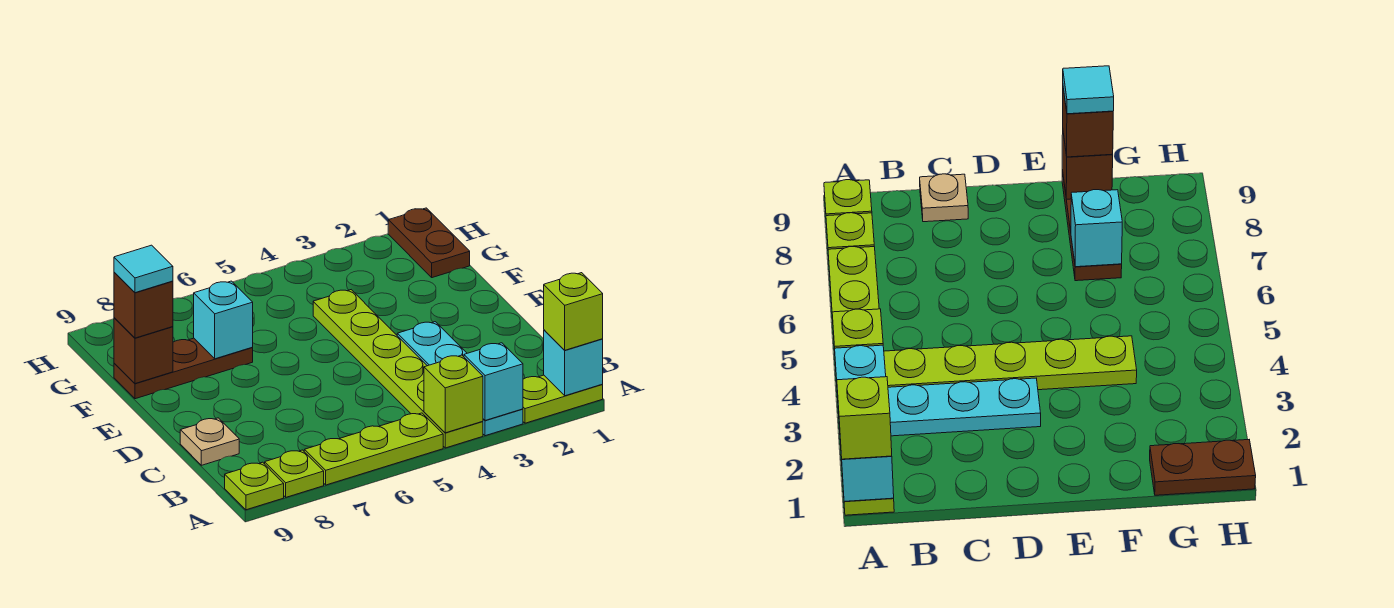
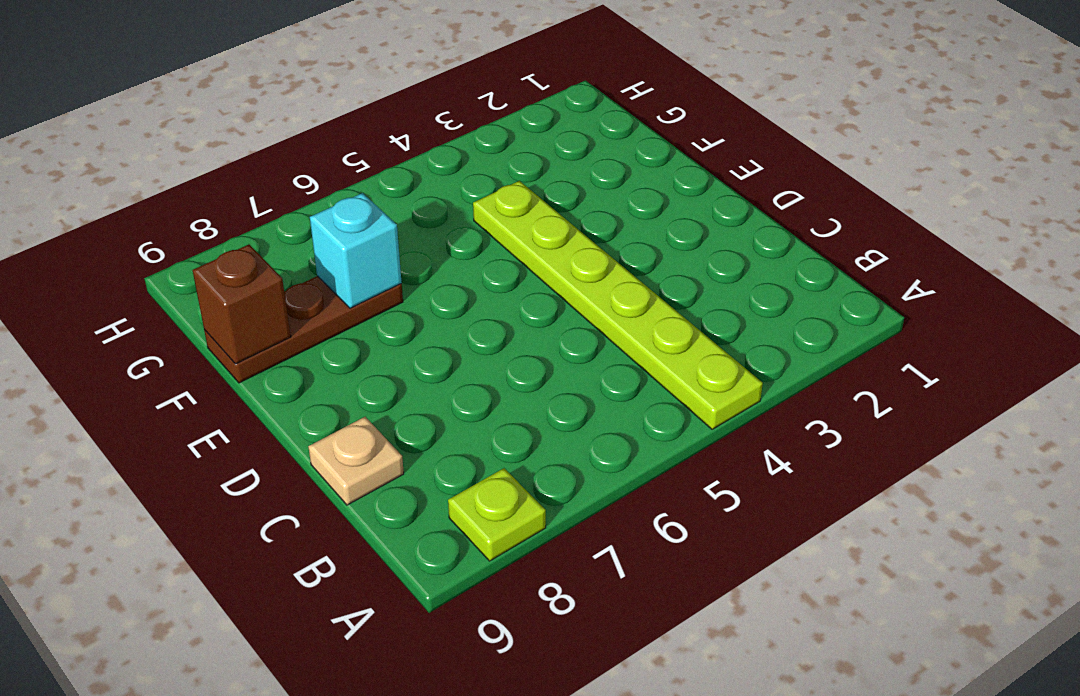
none -> lime plate A1:A2 level 1
none -> cyan plate A3:D3 level 1
none -> lime plate A5:A7 level 1

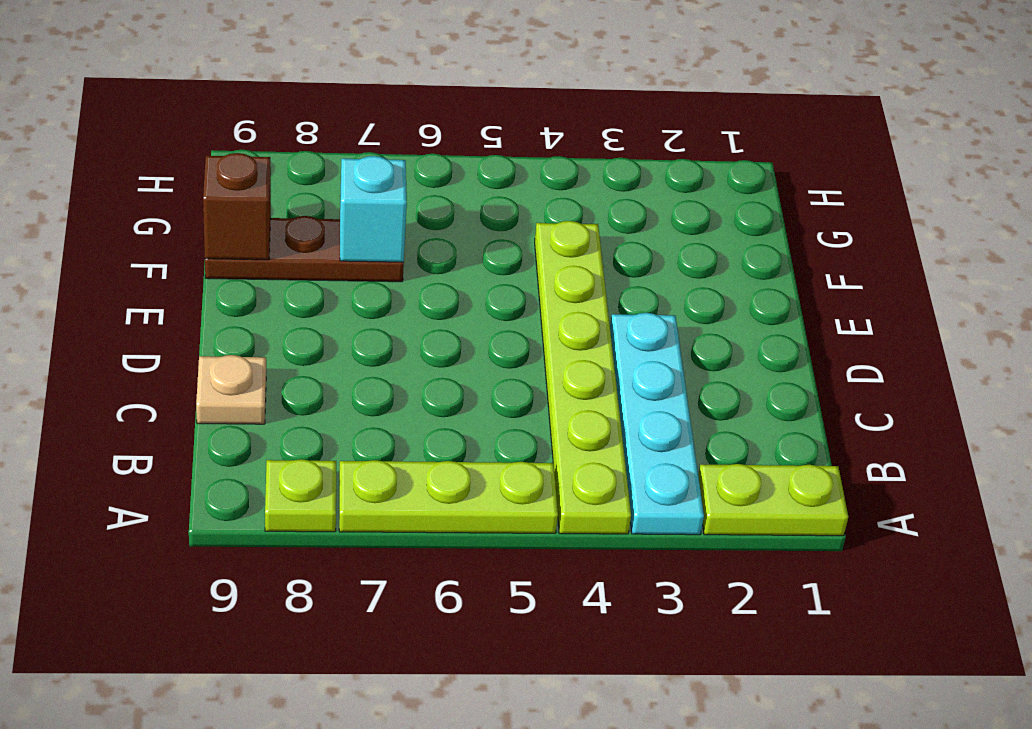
none -> lime plate A9 level 1
none -> brown plate G1:H1 level 1
none -> cyan brick A1 level 2

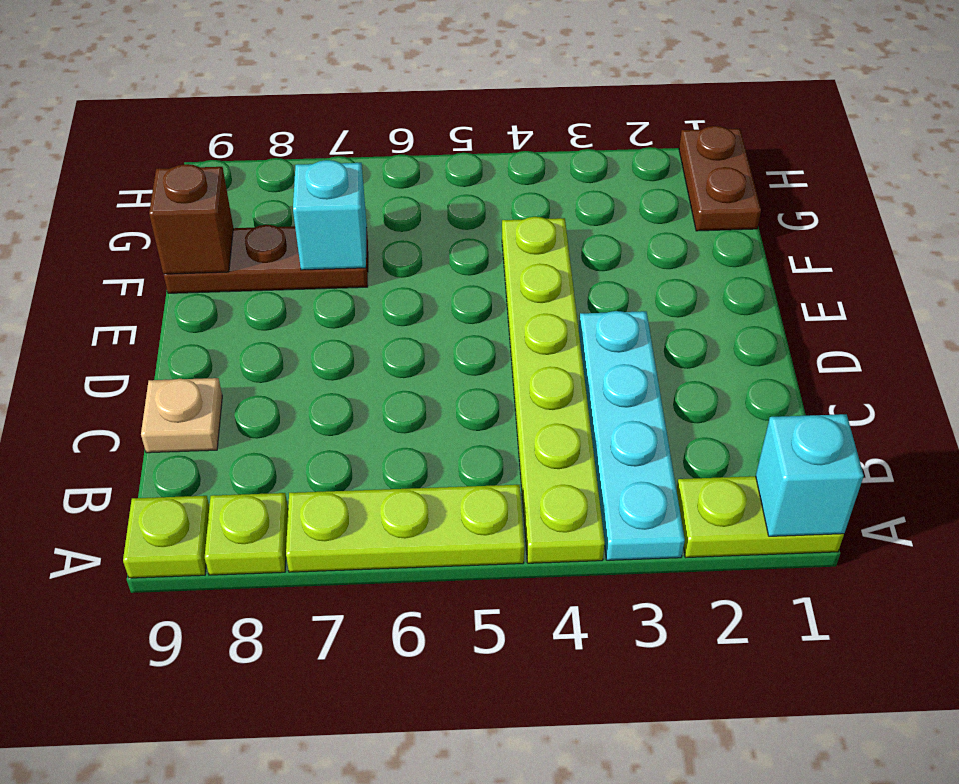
none -> cyan brick A3 level 2
none -> lime brick A4 level 2
none -> lime brick A1 level 3

